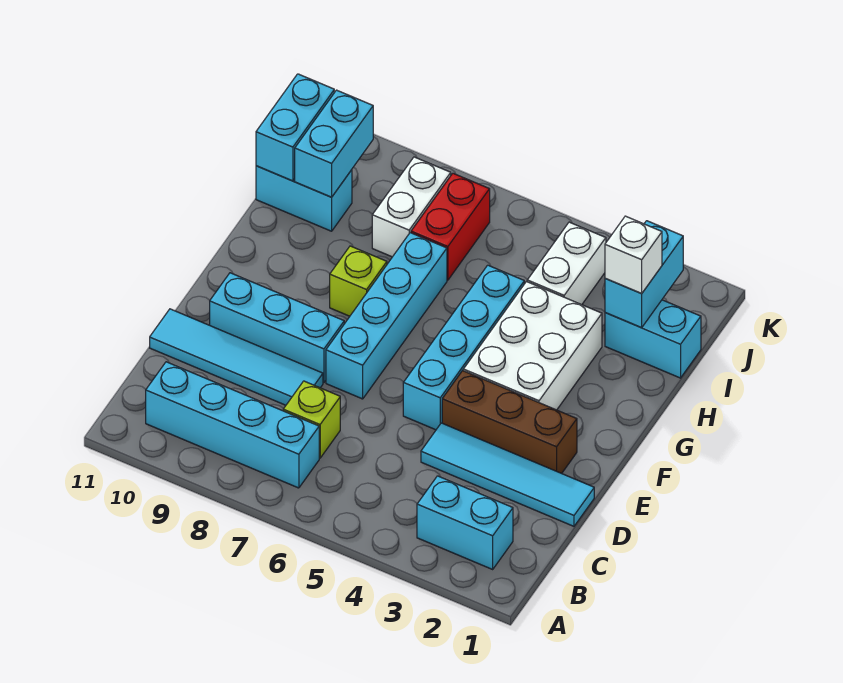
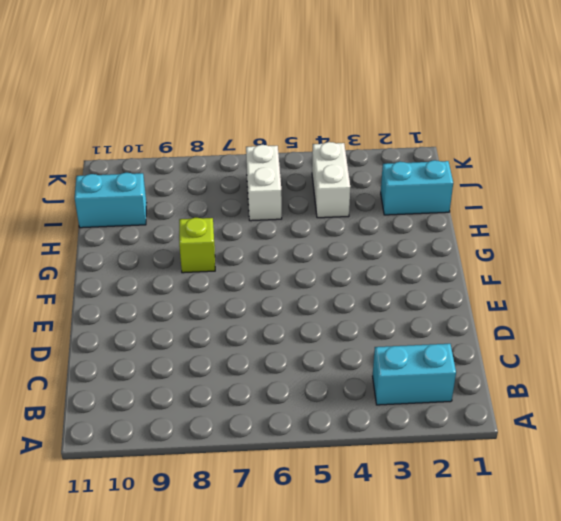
white brick I6:J6 level 1 -> white brick I8:J8 level 1
none -> cyan brick B7:B10 level 1
none -> lime brick C7 level 1
none -> cyan tile D1:D4 level 1

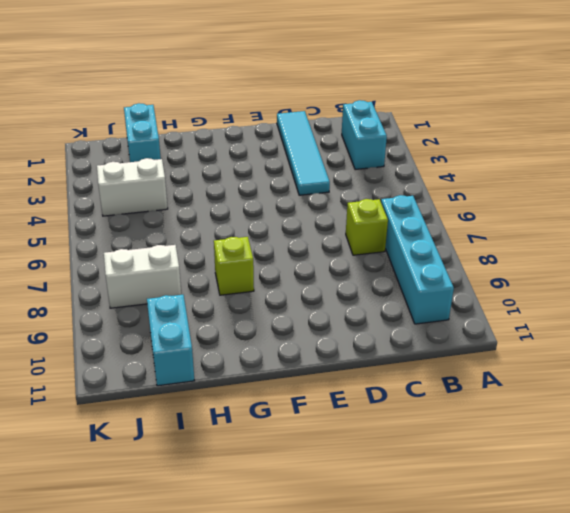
none -> cyan tile D8:D11 level 1
none -> brown brick E2:E4 level 1
none -> cyan brick E5:H5 level 1

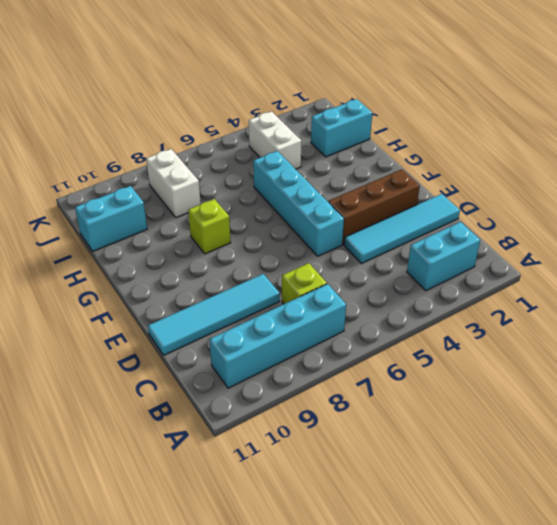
none -> cyan brick E7:H7 level 1
none -> cyan brick E8:E10 level 1
none -> white brick F3:H4 level 1

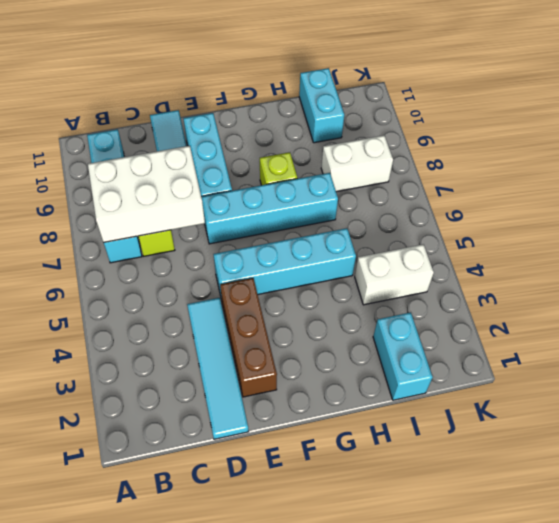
white brick B7:D8 level 2 -> white brick F3:H4 level 1
none -> cyan brick B2:B3 level 1
none -> red brick I7:J7 level 1
none -> cyan brick I2:J2 level 2

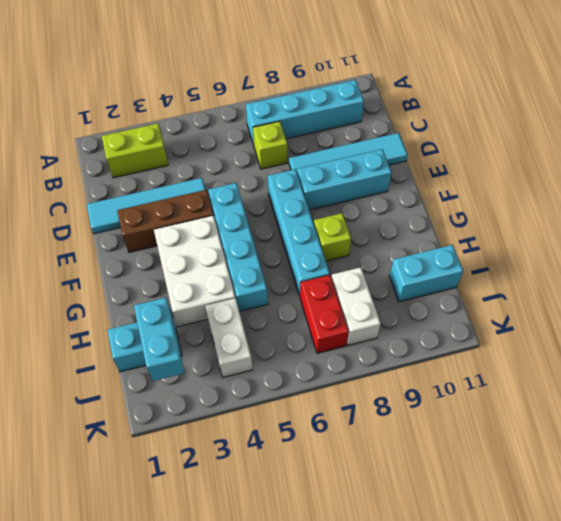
lime brick B2:B3 level 1 -> cyan brick B2:B3 level 1
none -> cyan brick I10:J10 level 2
none -> cyan brick I11:J11 level 2
none -> white brick I2 level 3

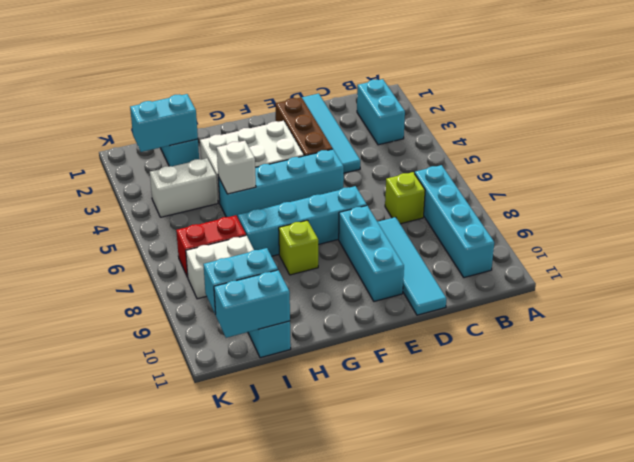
white brick H5 level 2 -> white brick I2 level 3

